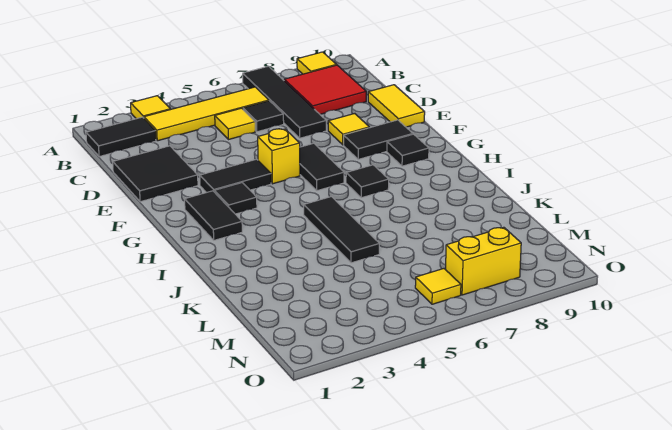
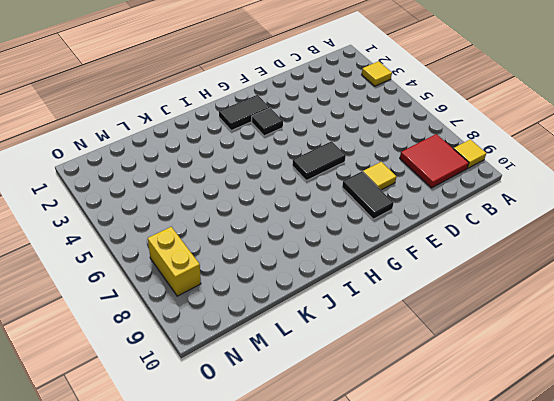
none -> black tile A7:D7 level 1
none -> black tile B1:B2 level 1
none -> yellow tile B3:B6 level 1

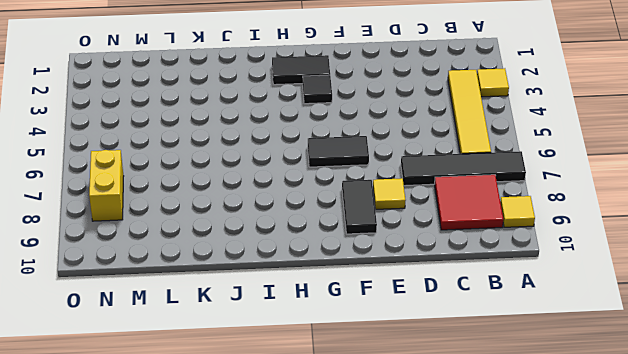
none -> black tile B1:B2 level 1
none -> yellow tile C5 level 1
none -> black tile C6 level 1

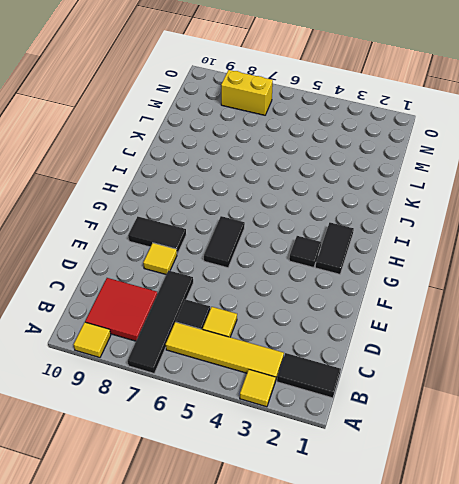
none -> black tile D1:E2 level 1
none -> yellow tile D10:E10 level 1
none -> black tile F3:F4 level 1

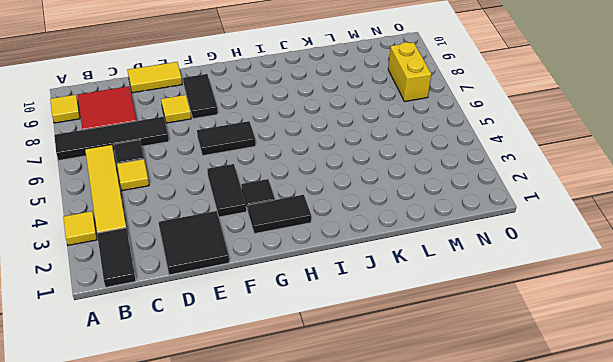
none -> yellow brick F5 level 1
none -> black tile G9 level 1
none -> black tile H7 level 1

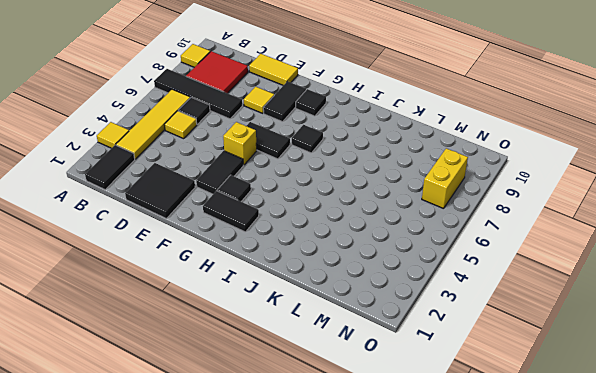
none -> black tile I5:K5 level 1
none -> yellow tile N6 level 1

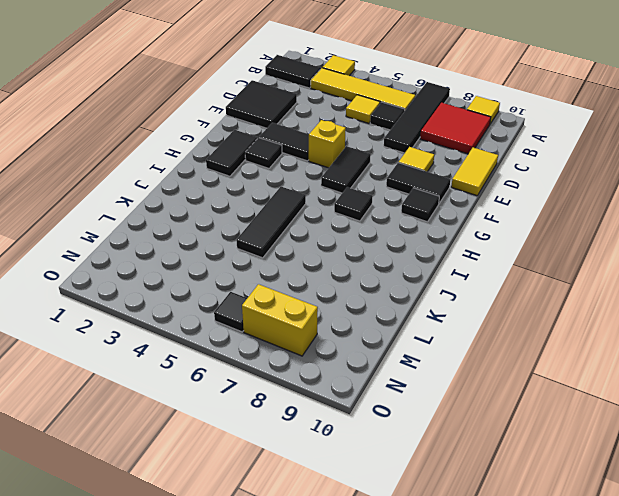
black tile N6 level 1 -> yellow tile N6 level 1

